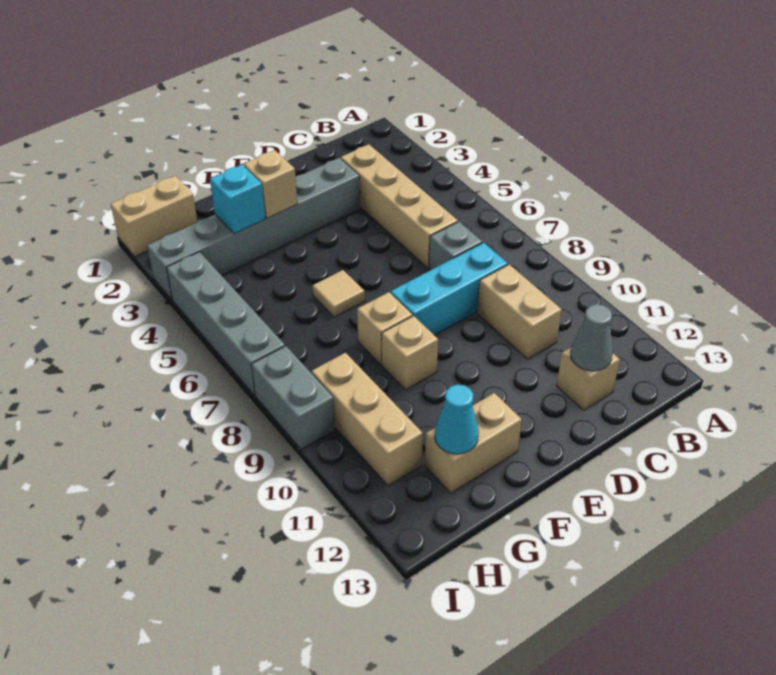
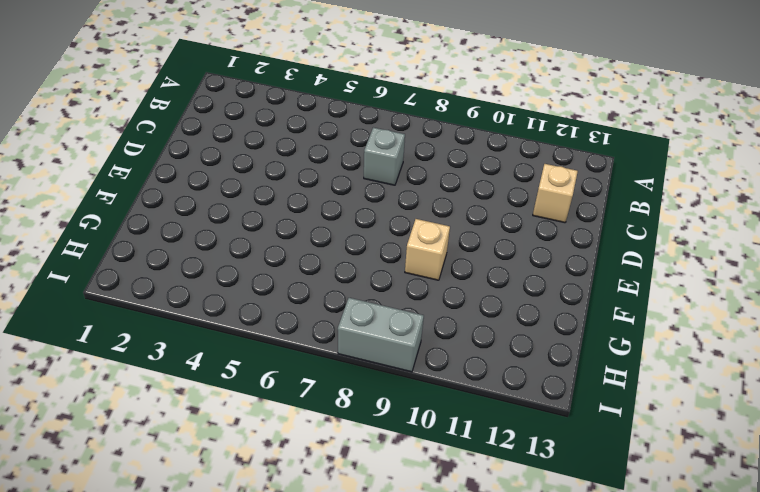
none -> tan brick C3:C6 level 1
none -> cyan brick C8:E8 level 1
none -> tan brick C9:C10 level 1

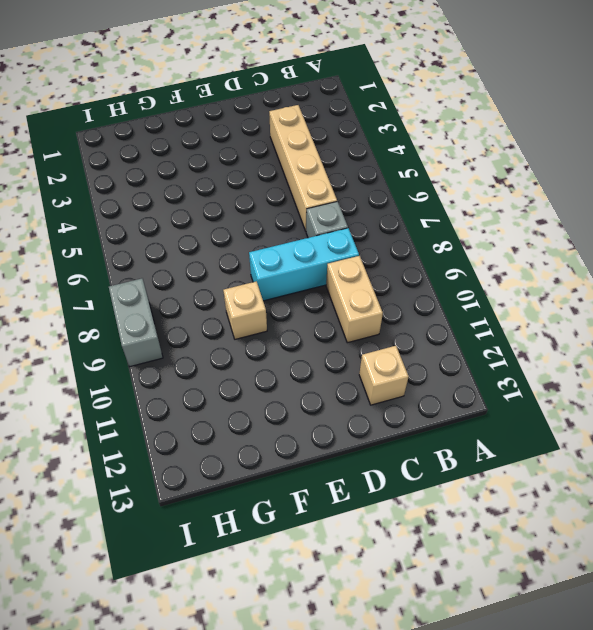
none -> grey brick D3:I3 level 1
none -> tan tile F6 level 1
none -> tan brick F8 level 1

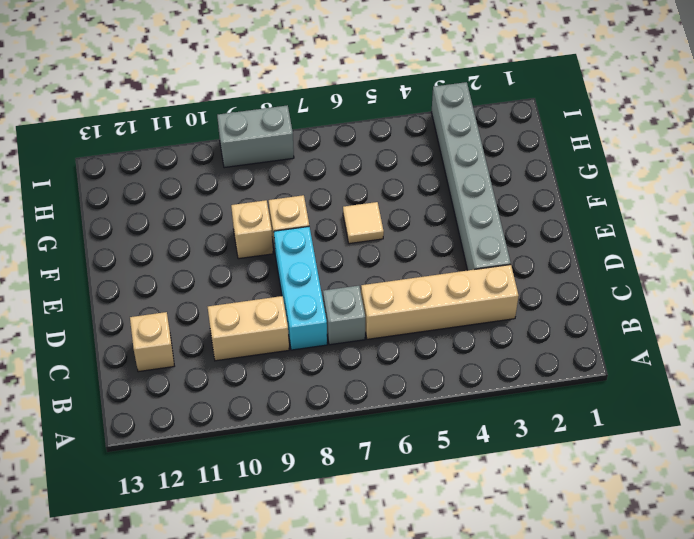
none -> tan brick F12:G12 level 1
none -> tan brick H1:I1 level 1
none -> tan brick H9:H11 level 1

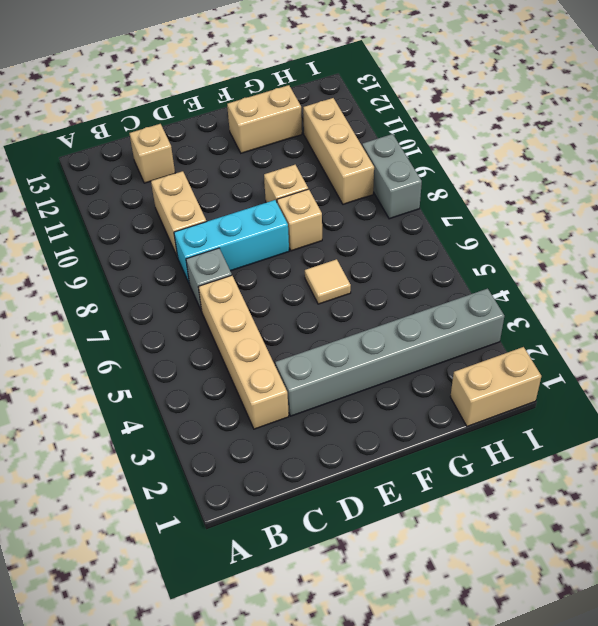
none -> grey brick I4:I7 level 1
none -> grey cone C12 level 2
none -> tan brick F3 level 2

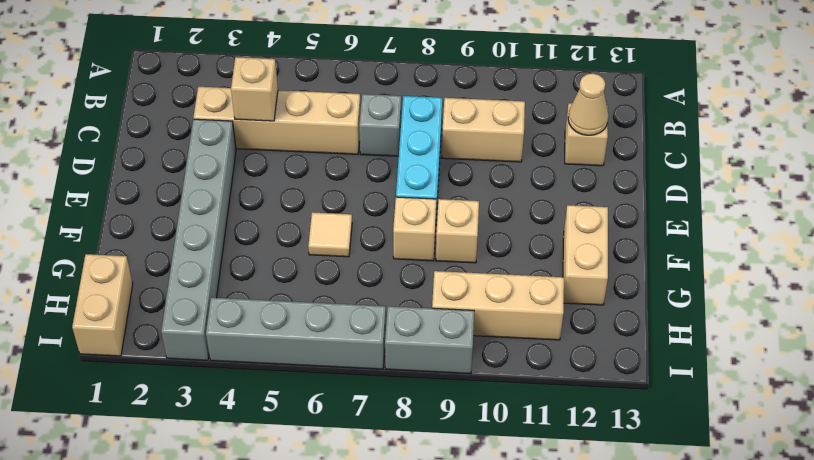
tan brick C4 level 2 -> tan brick F3 level 2
tan cone C12 level 2 -> grey cone C12 level 2
none -> cyan brick G3 level 2
none -> cyan cone G12 level 2

